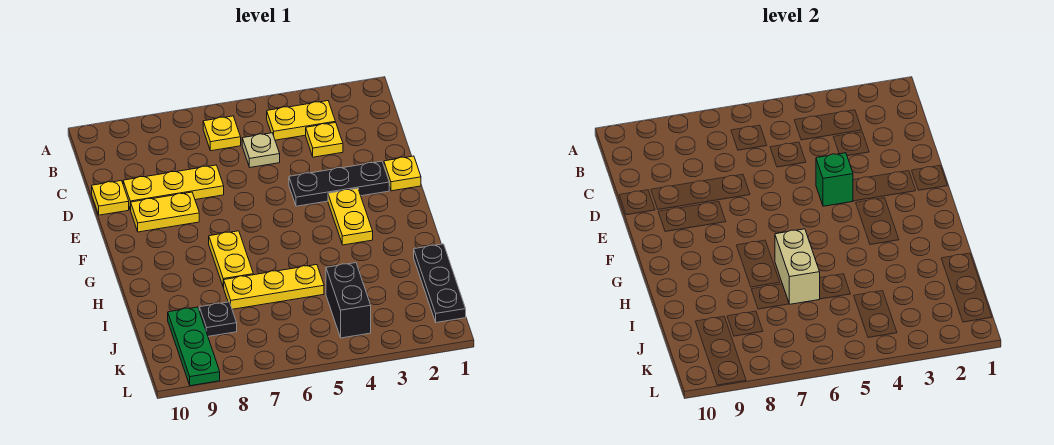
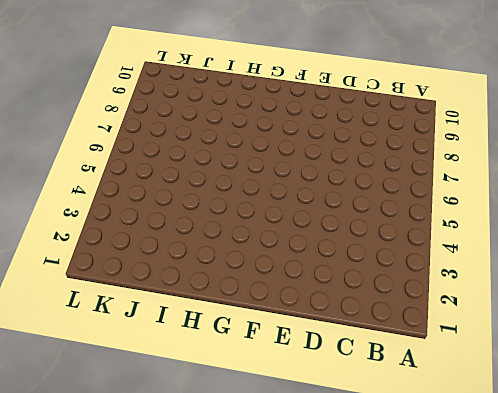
none -> yellow plate B3:B4 level 1
none -> yellow plate B6 level 1
none -> yellow plate C3 level 1

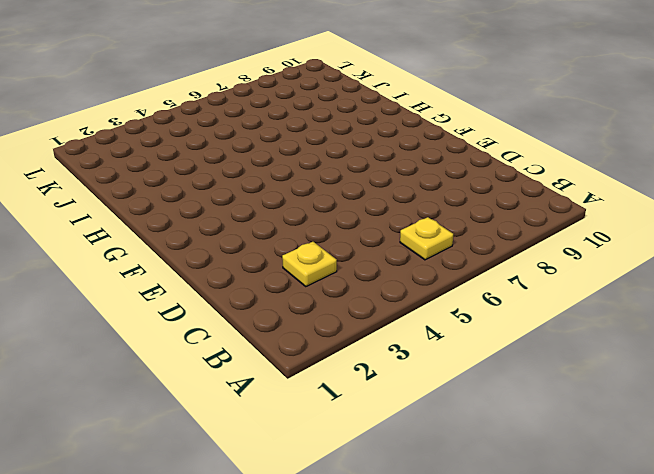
none -> yellow plate B3:B4 level 1
none -> tan plate C5 level 1
none -> yellow plate D7:D9 level 1

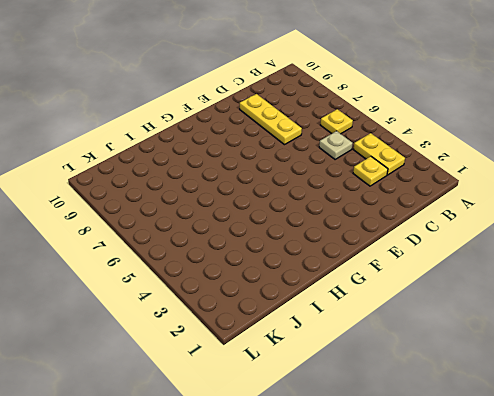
none -> yellow plate D10 level 1
none -> yellow plate E1 level 1
none -> black plate E2:E4 level 1

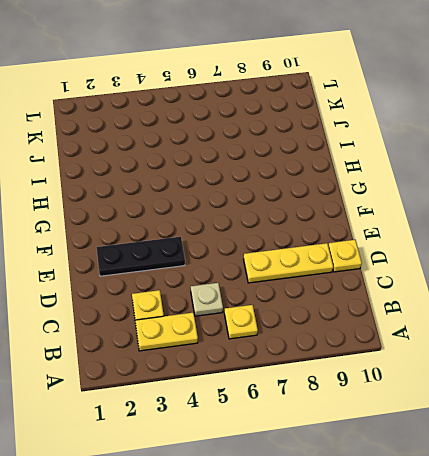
none -> yellow plate E1 level 1
none -> yellow plate E8:E9 level 1
none -> yellow plate F3:G3 level 1

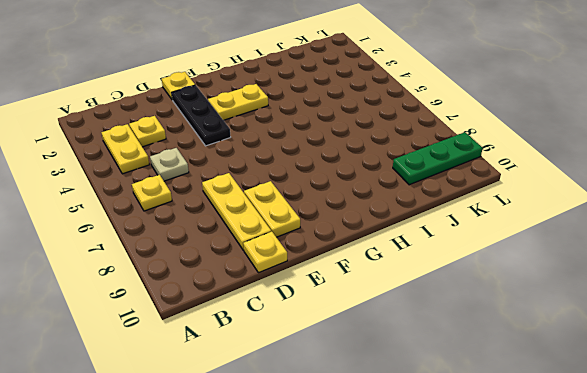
none -> yellow plate G7:H7 level 1
none -> black plate I1:K1 level 1
none -> yellow plate I5:I7 level 1

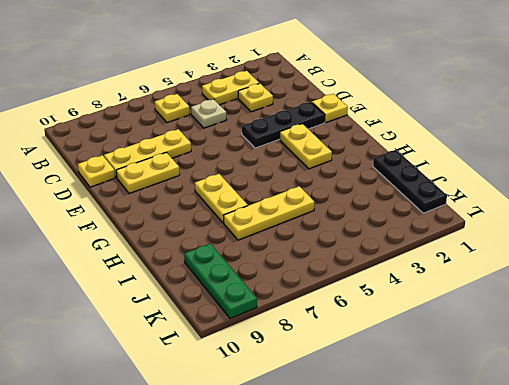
none -> black brick J4:K4 level 1
none -> black plate J8 level 1
none -> green brick E4 level 2

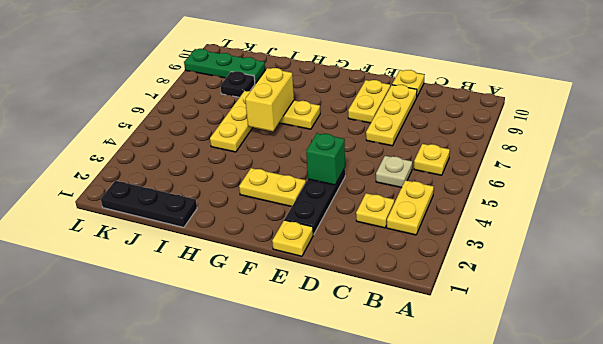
yellow brick H6:H7 level 2 -> tan brick H6:I6 level 2
none -> black brick J4:K4 level 1

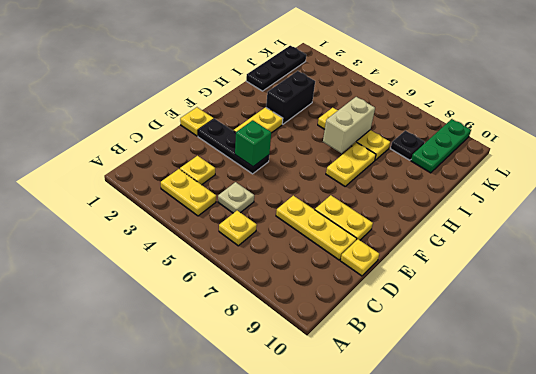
black brick H3:I3 level 1 -> black brick J4:K4 level 1

